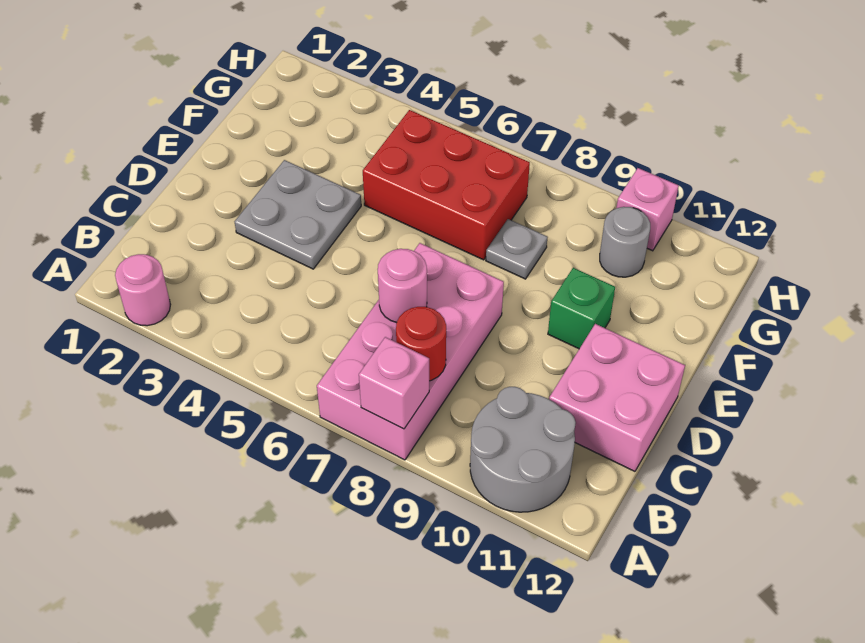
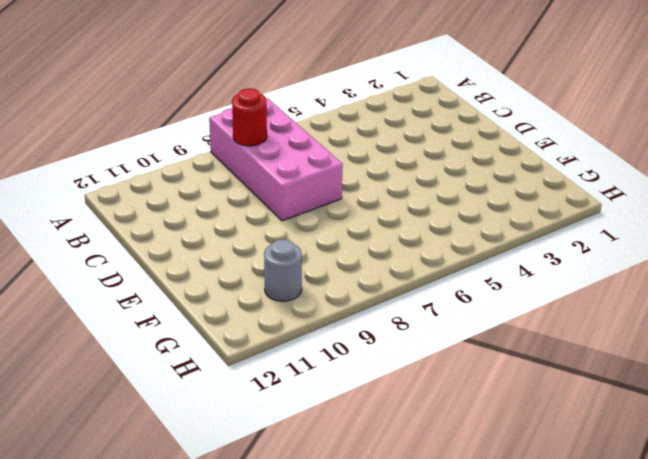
none -> pink round brick A2 level 1
none -> grey round brick A10:B11 level 1
none -> pink brick C11:D12 level 1

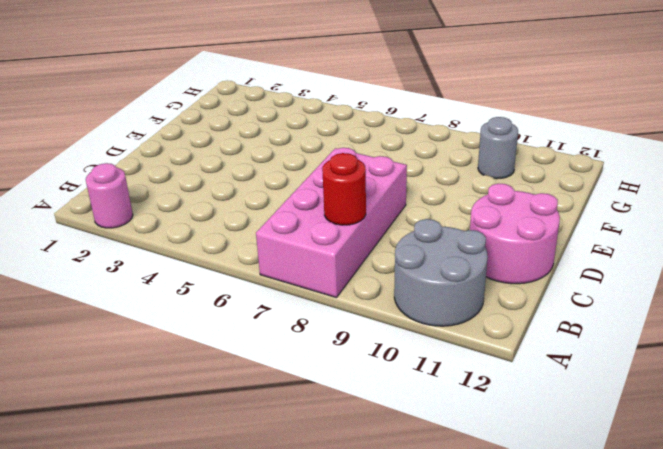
pink round brick C11:D12 level 1 -> pink brick C11:D12 level 1
none -> grey plate D3:E4 level 1
none -> green brick E10 level 1
none -> red brick F5:G7 level 1

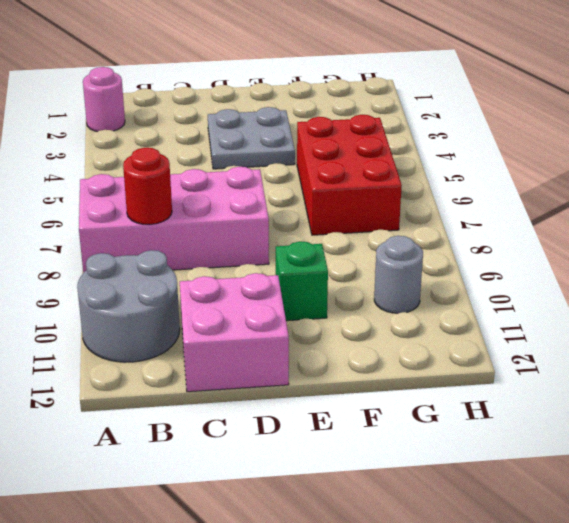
none -> grey plate F8 level 1
none -> pink brick H10 level 1
none -> pink brick A8 level 2

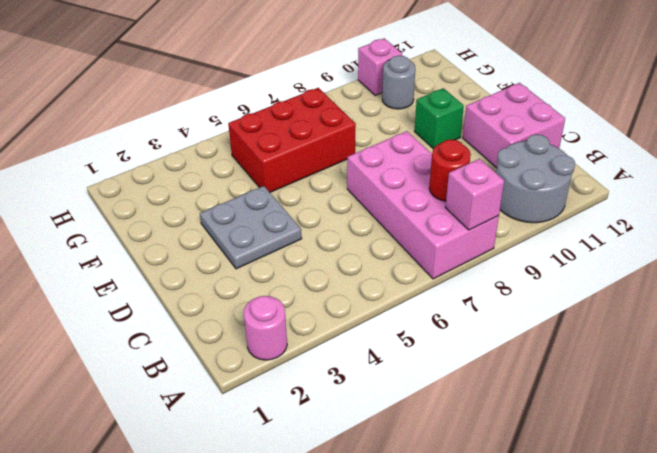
none -> grey plate F8 level 1
none -> pink round brick C7 level 2

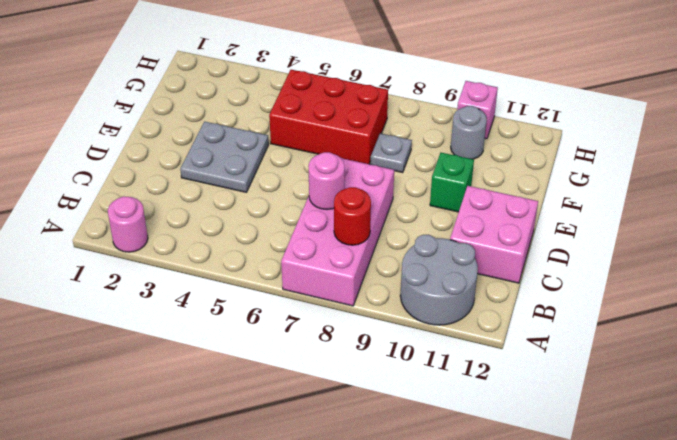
none -> pink brick A8 level 2

